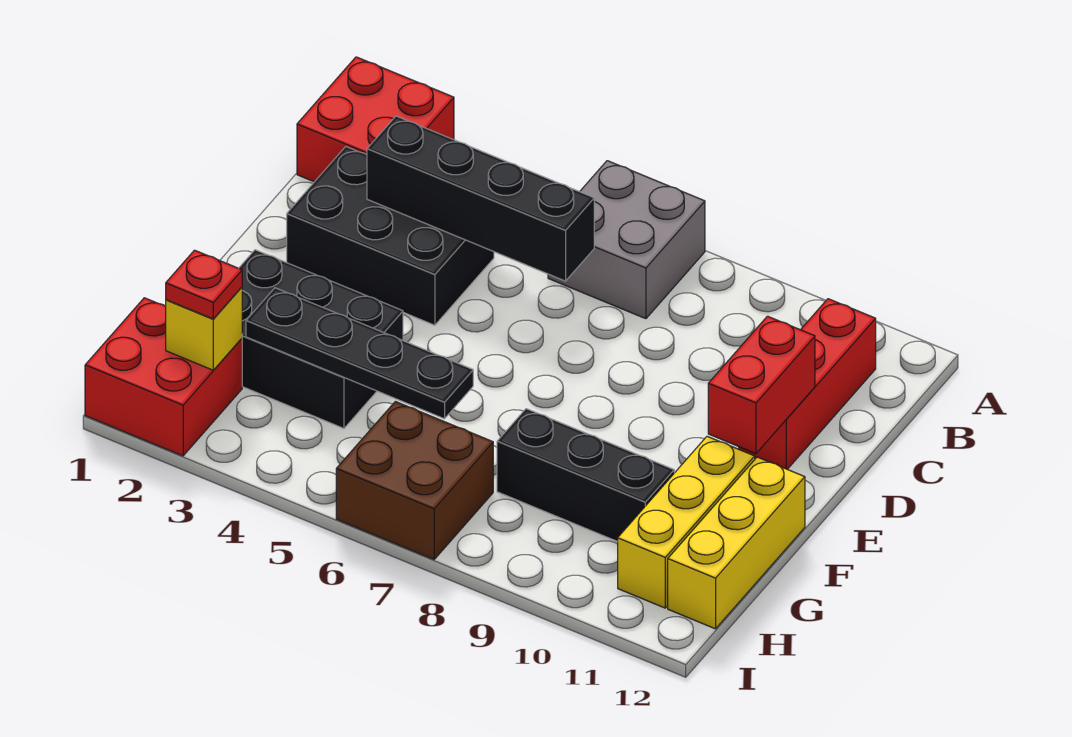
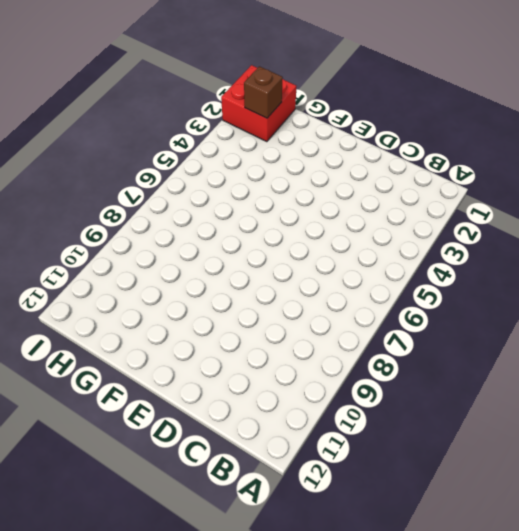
brown brick H2 level 2 -> yellow brick H2 level 2
none -> red brick A1:B2 level 1
none -> grey brick A6:B7 level 1
none -> red brick B11:D11 level 1

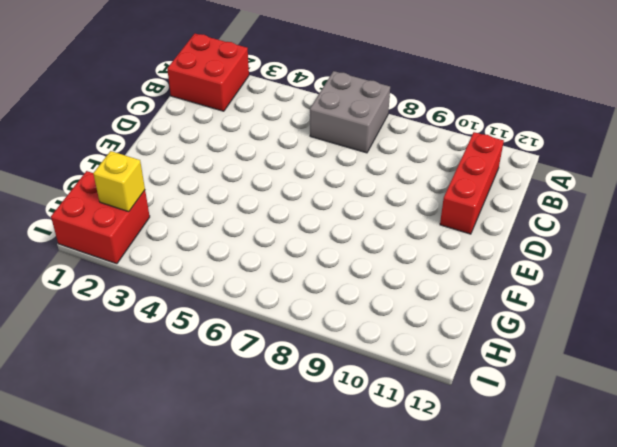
none -> black brick C2:D4 level 1
none -> black brick F2:G4 level 1
none -> yellow brick F11:H11 level 1

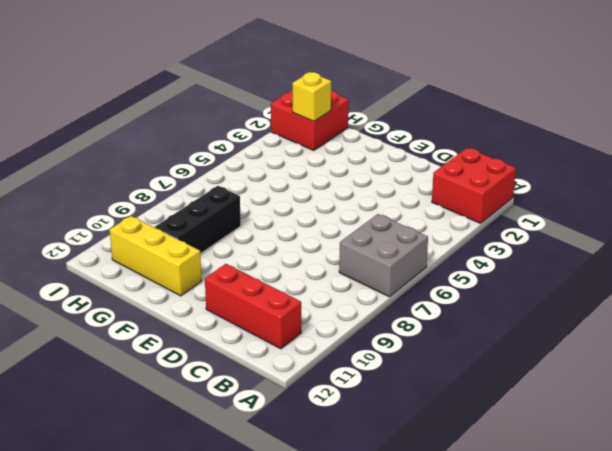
none -> black brick C2:D4 level 1
none -> black brick F2:G4 level 1
none -> yellow brick F12:H12 level 1

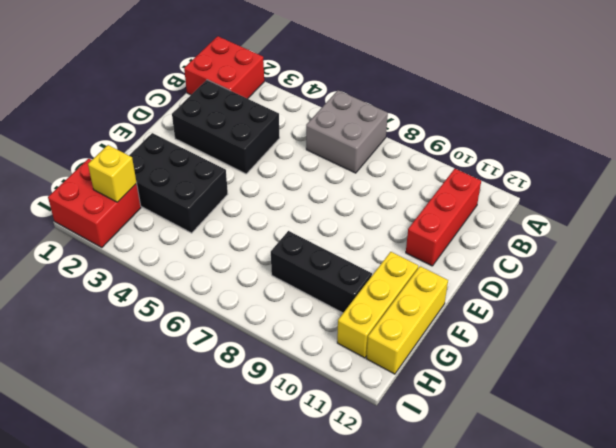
none -> brown brick H6:I7 level 1
none -> black brick C3:C6 level 2
none -> red brick D11:E11 level 2

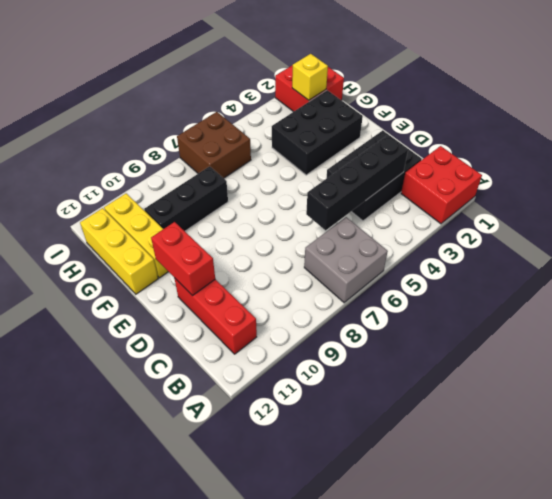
none -> black plate G3:G6 level 2
none -> red plate H2 level 3

